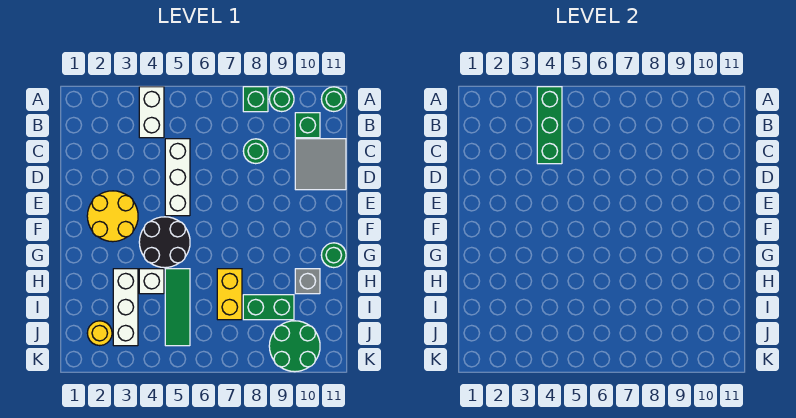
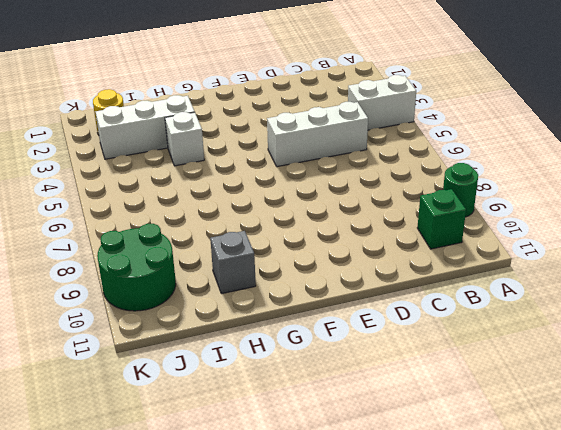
none -> green brick A8 level 1
none -> green round brick A11 level 1
none -> green round brick C8 level 1

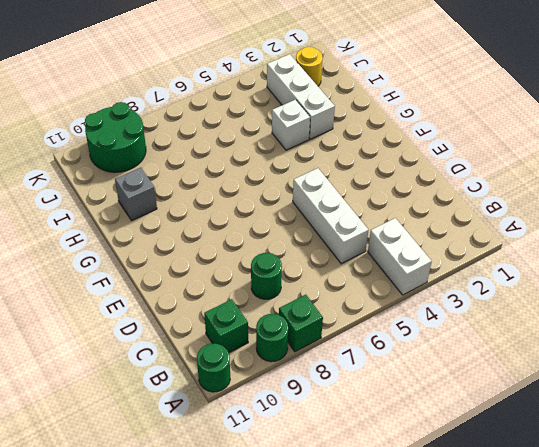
none -> grey tile C10:D11 level 1
none -> yellow round brick E2:F3 level 1
none -> black round brick F4:G5 level 1

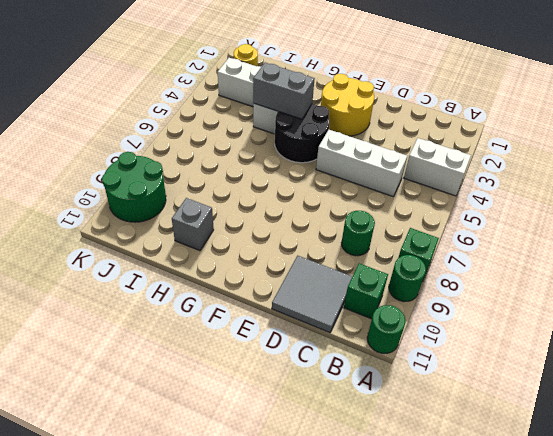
grey brick G4:H4 level 2 -> none
none -> green round brick G11 level 1
none -> green tile H5:J5 level 1
none -> yellow brick H7:I7 level 1

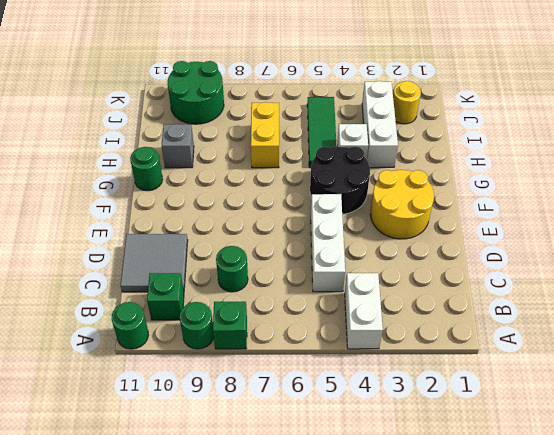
none -> green brick I8:I9 level 1
none -> green brick A4:C4 level 2

